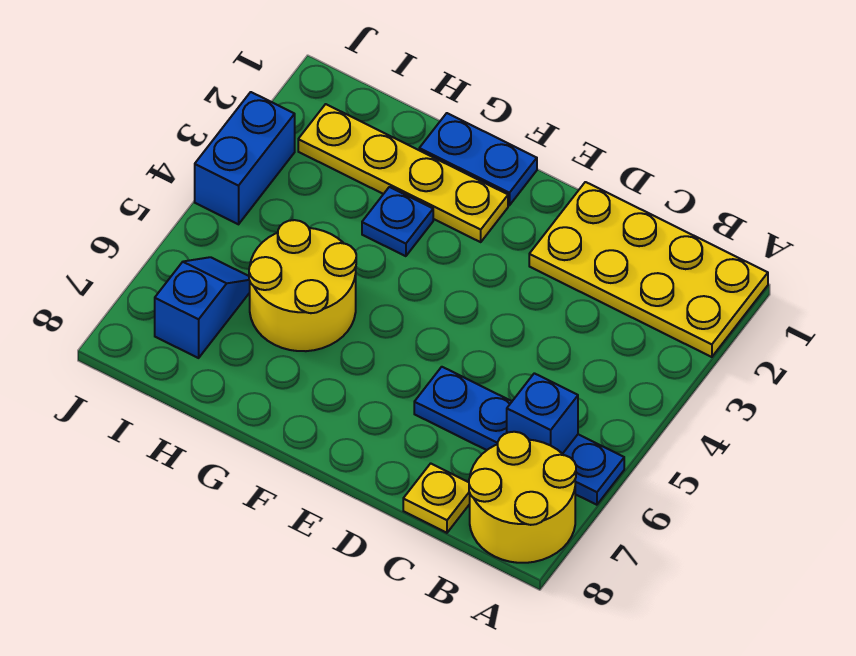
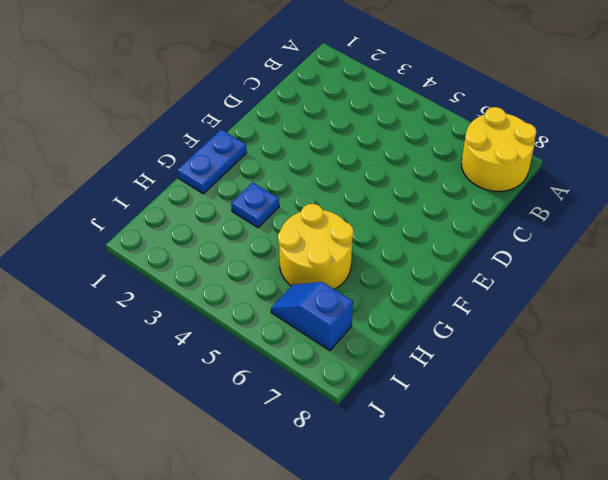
none -> yellow plate A1:D2 level 1
none -> blue plate A6:D6 level 1

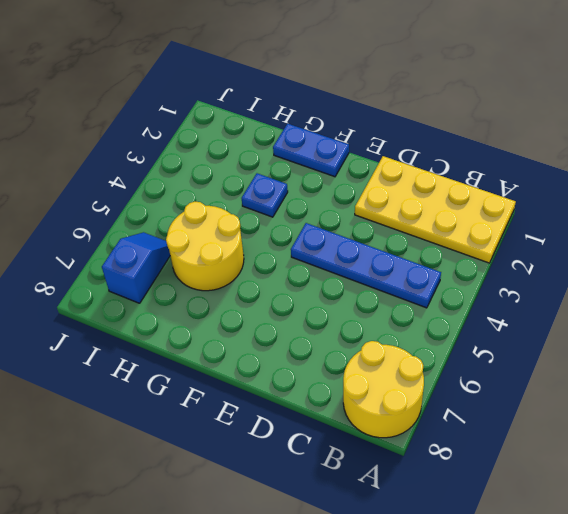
blue plate B4:E4 level 1 -> blue plate A6:D6 level 1
none -> yellow plate C8 level 1
none -> yellow plate F2:I2 level 1

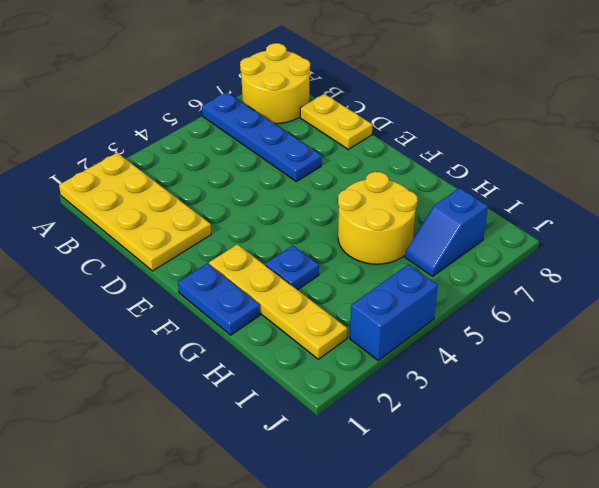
yellow plate C8:D8 level 1 -> yellow plate C8 level 1
none -> blue brick B6 level 2

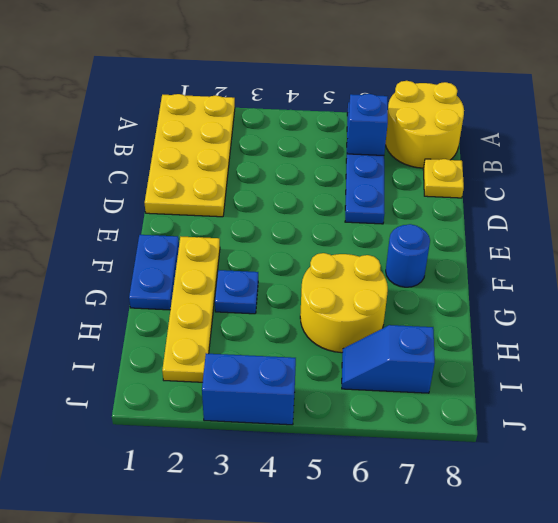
blue round brick F7 level 1 -> none

